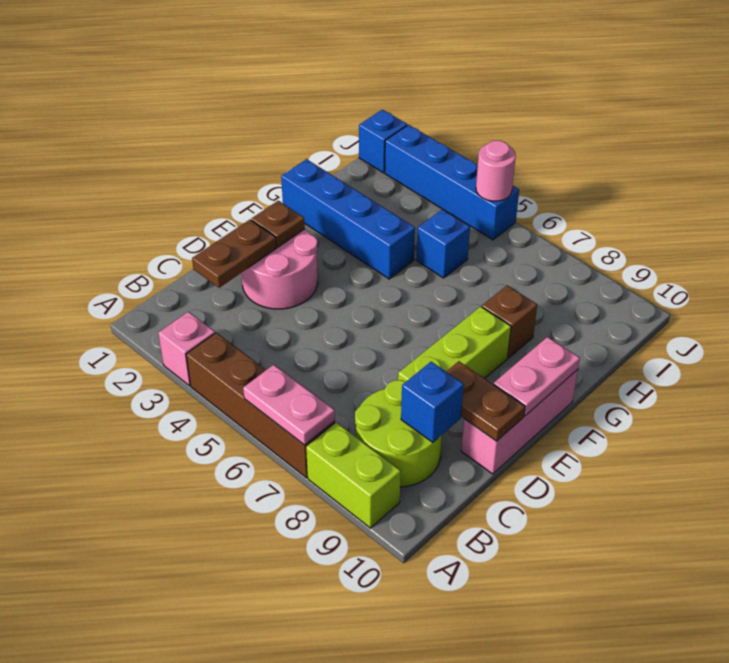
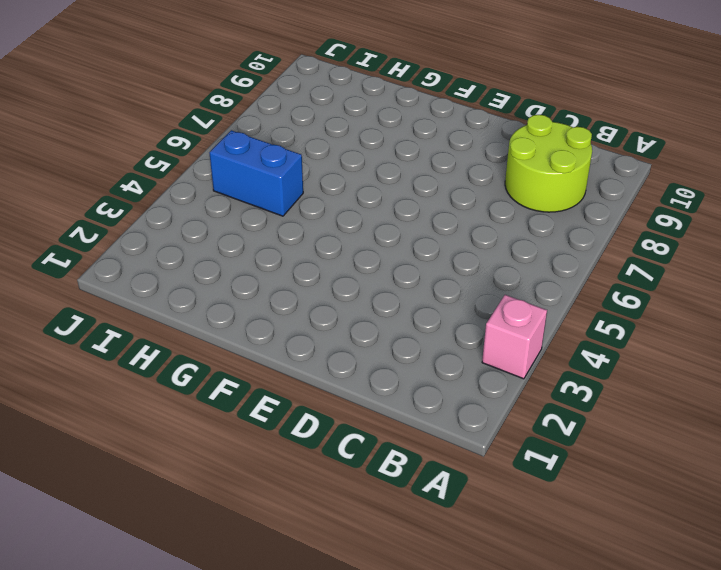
blue brick H5:I5 level 1 -> blue brick H5 level 1
none -> brown brick A4:A7 level 1
none -> lime brick A8:A9 level 1
none -> pink round brick D2:E3 level 1

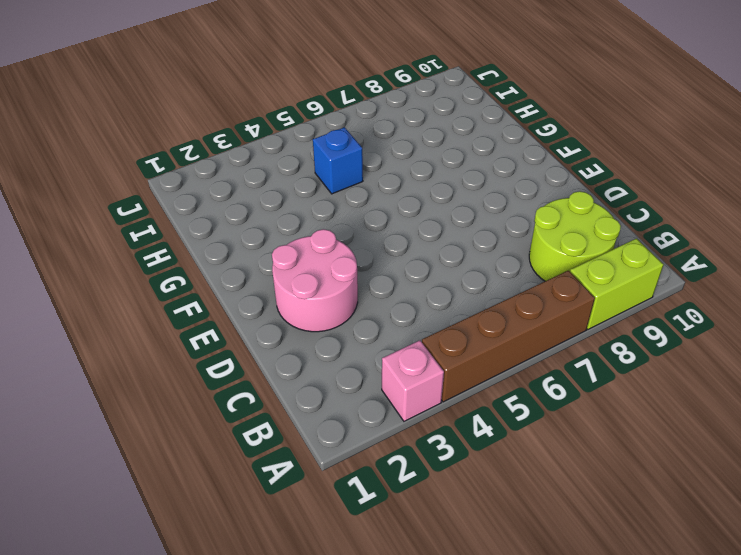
none -> lime brick D8:F8 level 1
none -> pink brick D10:F10 level 1
none -> blue brick G1:G4 level 1

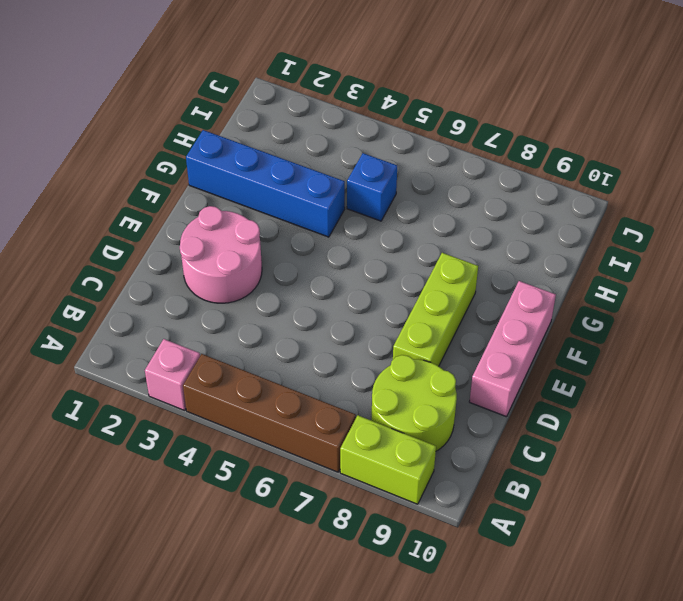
none -> brown brick G8 level 1
none -> blue brick J1 level 1
none -> blue brick J2:J5 level 1

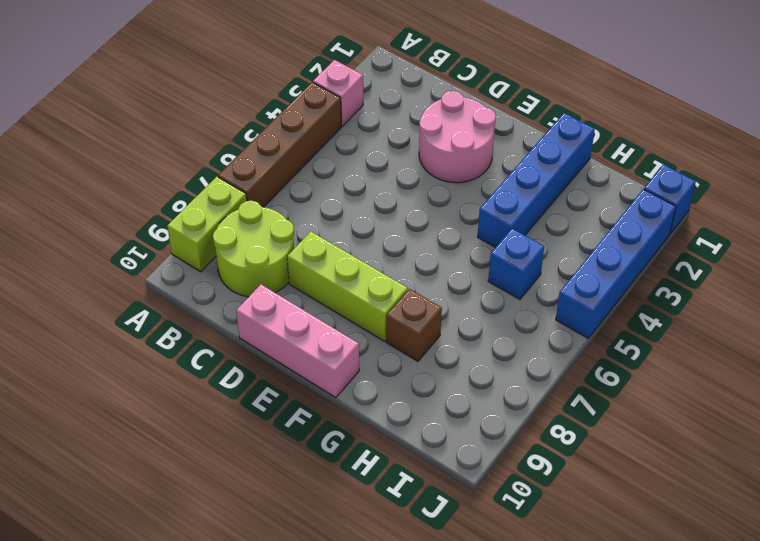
none -> pink plate A6:A7 level 2
none -> brown plate C2:D2 level 2
none -> blue brick C9 level 2

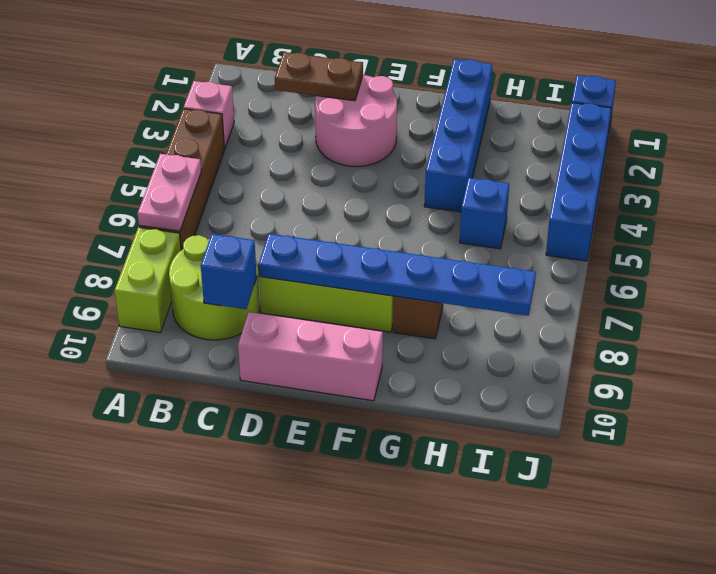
blue plate D8:I8 level 2 -> none
none -> brown plate D9:D10 level 2
none -> brown plate E2 level 2
none -> pink plate E10:F10 level 2

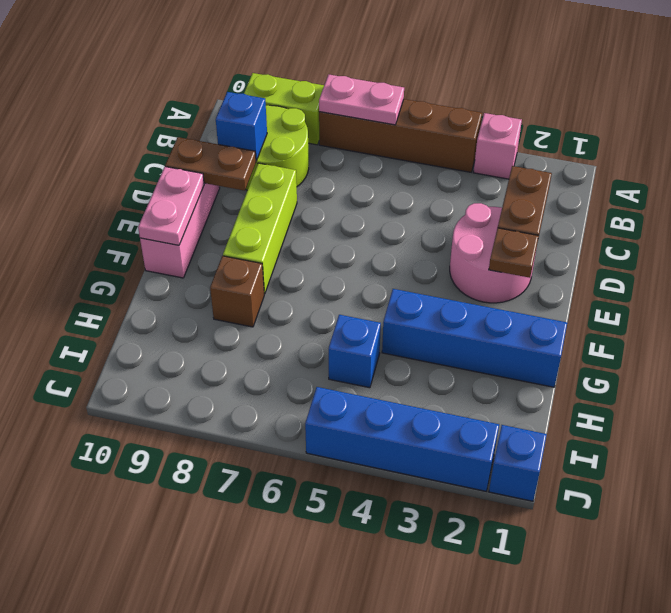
none -> pink round brick J5 level 2

